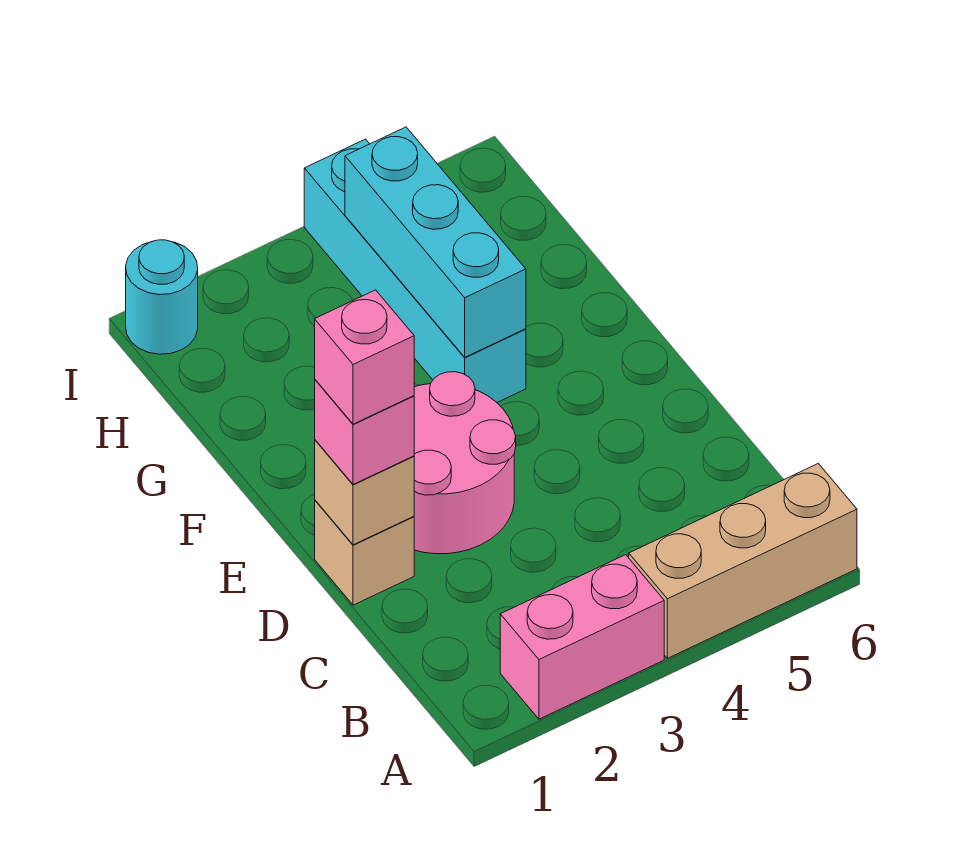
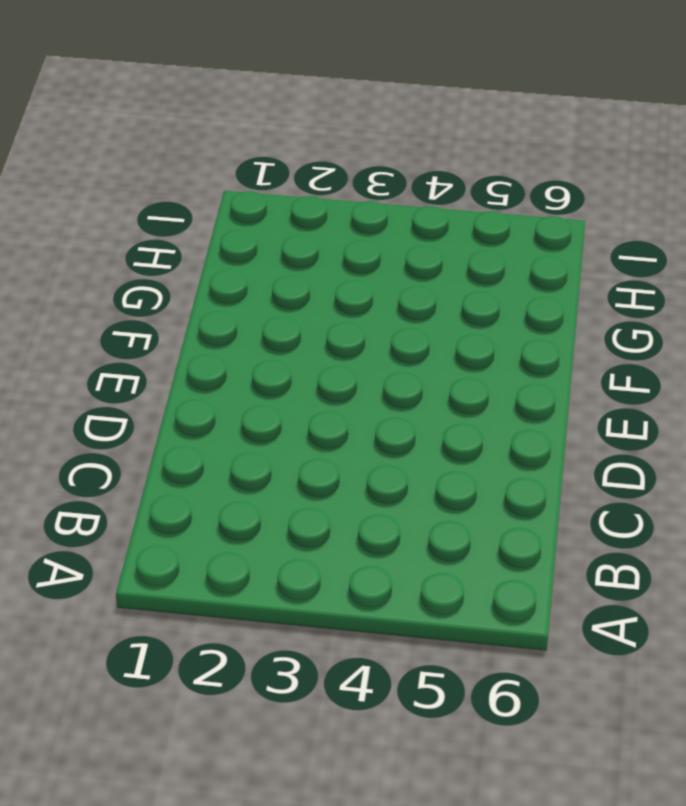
none -> pink brick A2:A3 level 1
none -> tan brick A4:A6 level 1

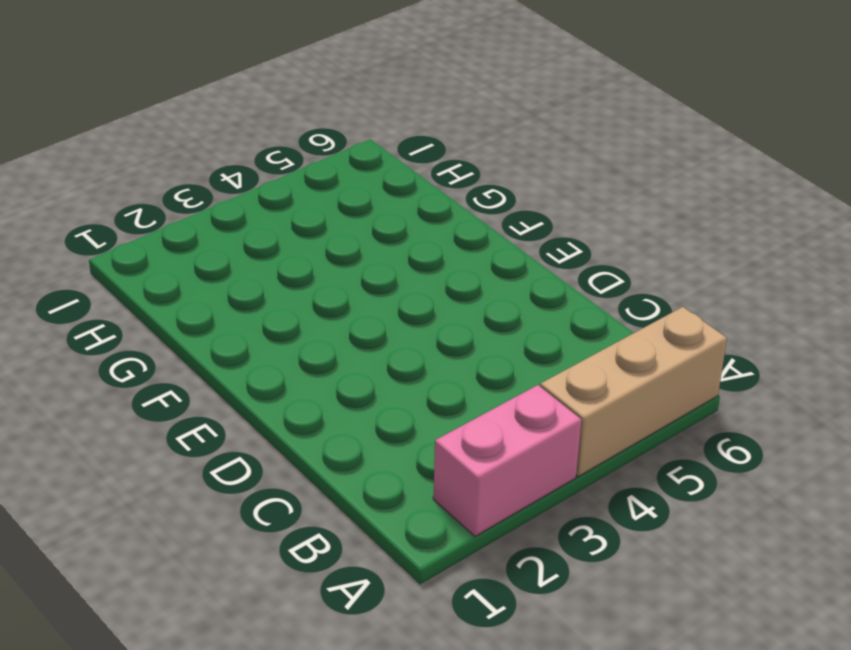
none -> tan brick D1 level 1
none -> pink round brick D2:E3 level 1

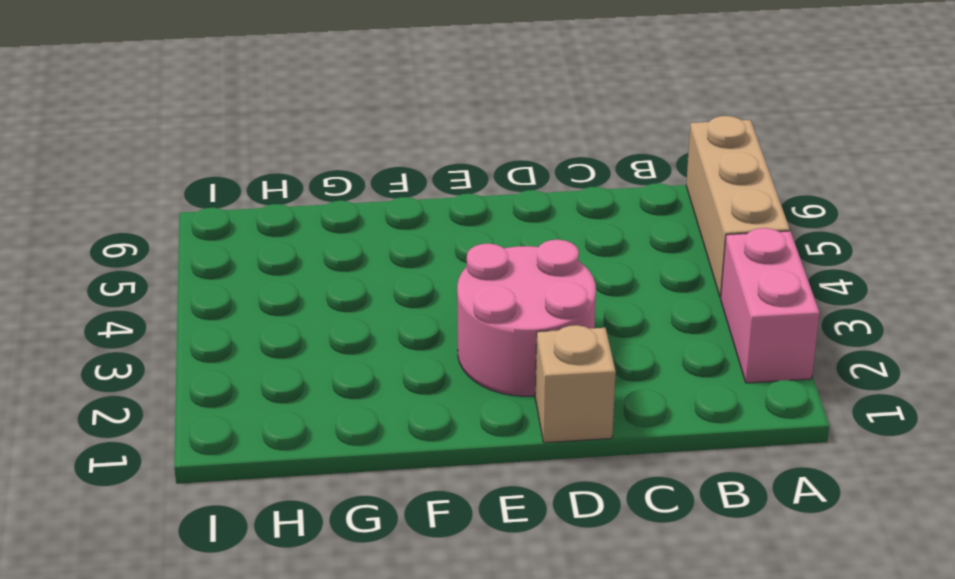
none -> cyan brick F4:I4 level 1
none -> cyan round brick I1 level 1

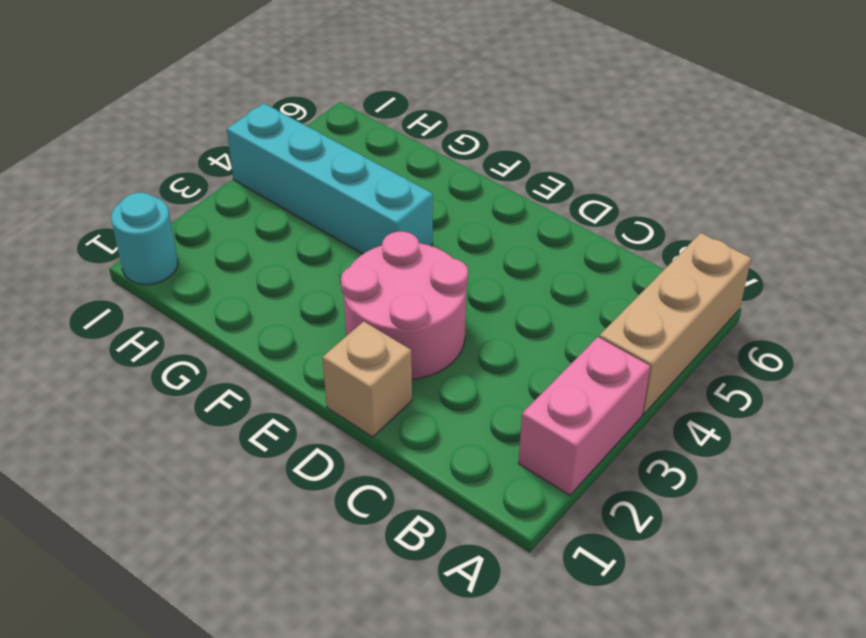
none -> tan brick D1 level 2
none -> cyan brick F4:H4 level 2

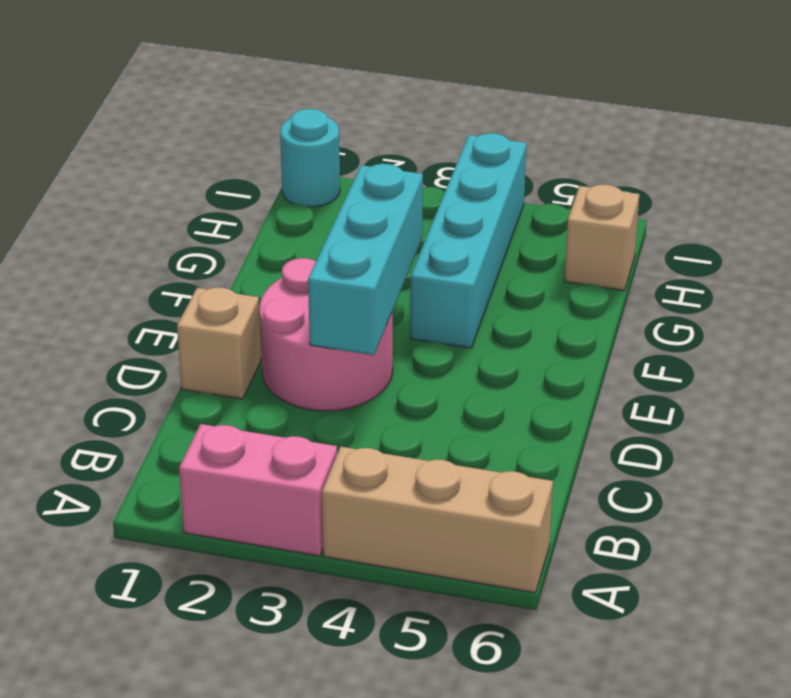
cyan brick D3:F3 level 2 -> cyan brick F4:H4 level 2
tan brick H6 level 1 -> tan brick D1 level 2
none -> pink brick D1 level 3
none -> pink brick D1 level 4

